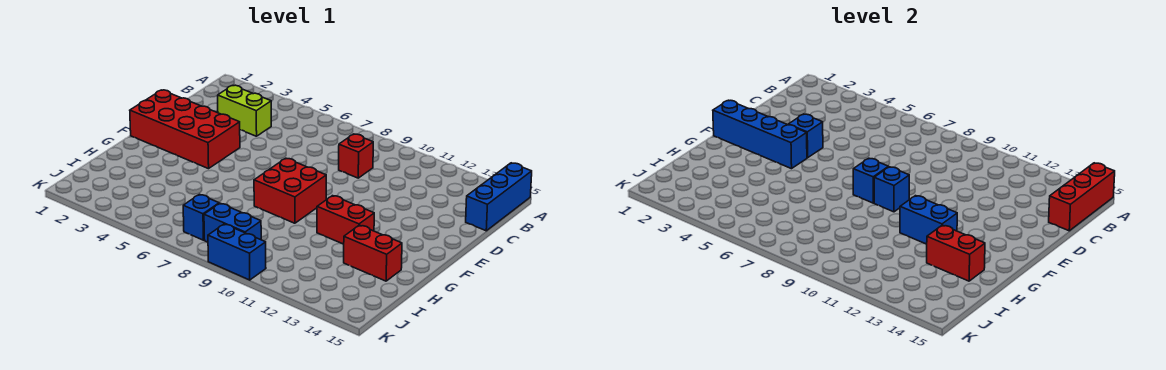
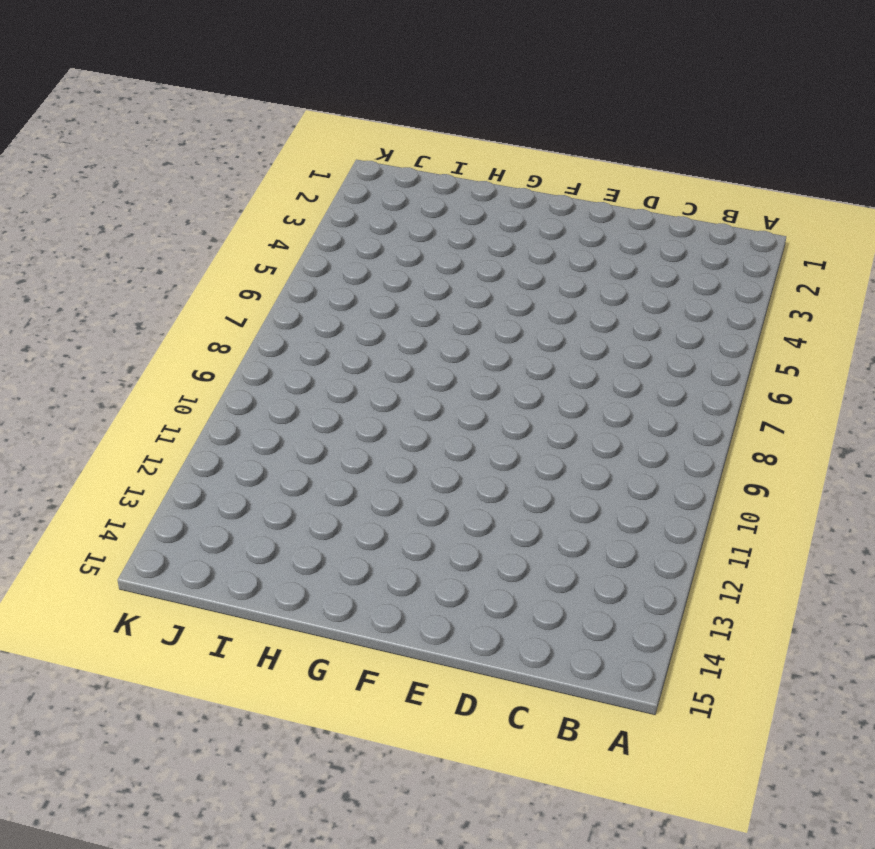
none -> blue brick A15:C15 level 1
none -> lime brick C3:C4 level 1
none -> red brick C9 level 1

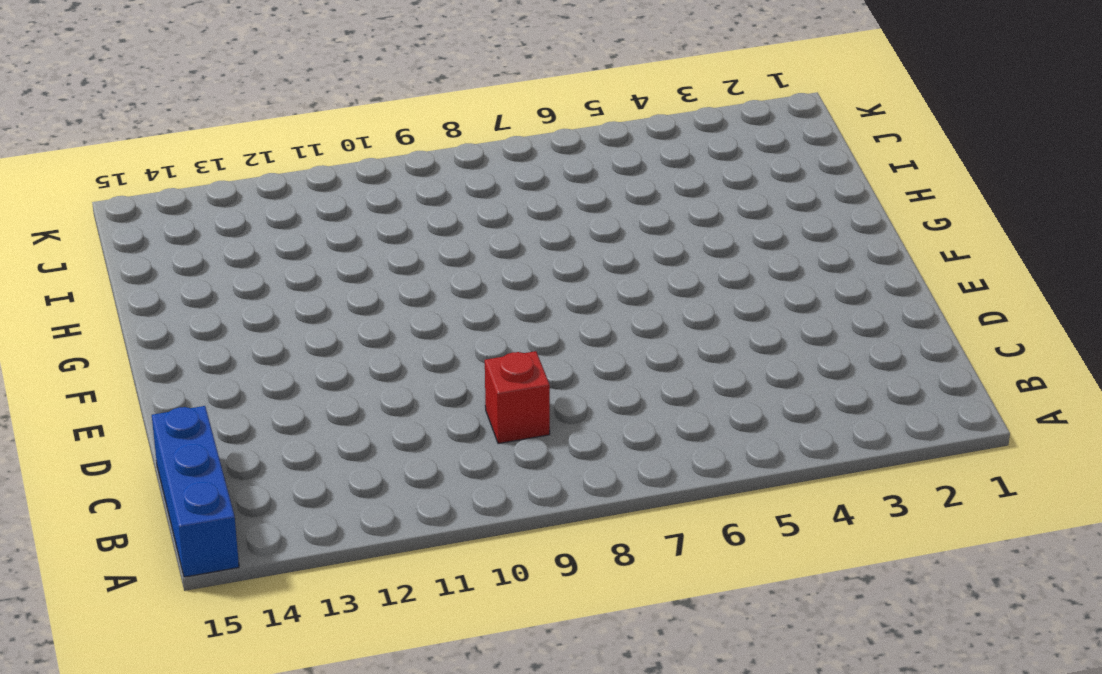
none -> lime brick C3:C4 level 1
none -> red brick E1:F4 level 1
none -> red brick F8:G9 level 1

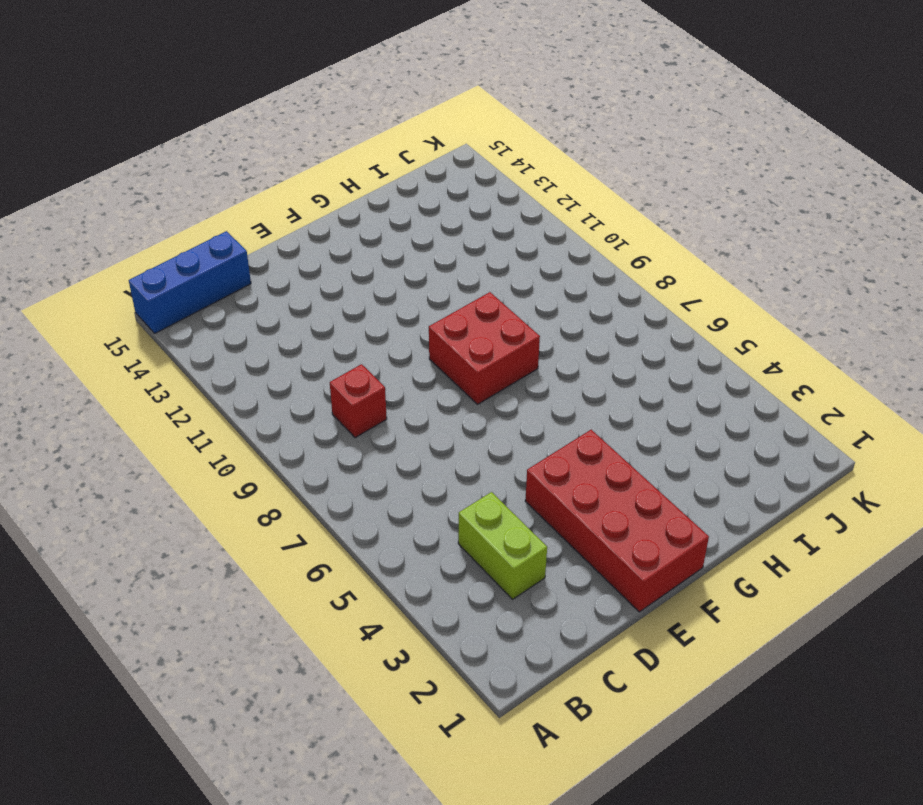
none -> red brick G11:G12 level 1
none -> red brick H13:H14 level 1
none -> blue brick J7 level 1

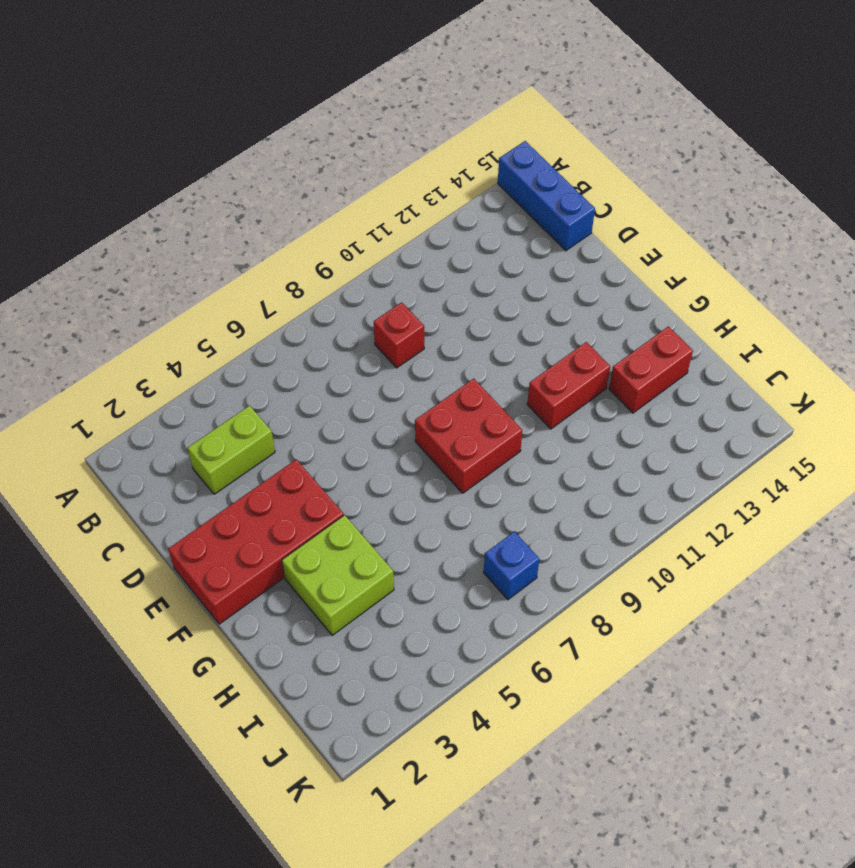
lime brick G3:H4 level 1 -> none
none -> blue brick J8:J9 level 1
none -> blue brick K9:K10 level 1
none -> red brick A15:C15 level 2

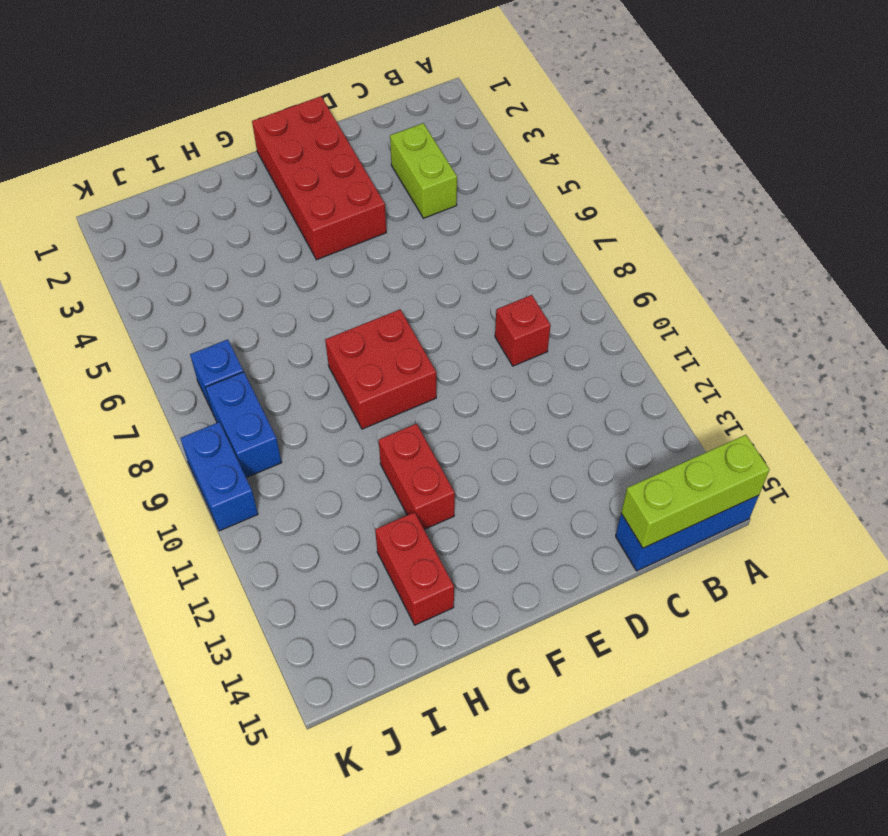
lime brick A15:C15 level 2 -> red brick A15:C15 level 2
none -> blue brick E4 level 2
none -> blue brick F1:F4 level 2
none -> blue brick F8 level 2

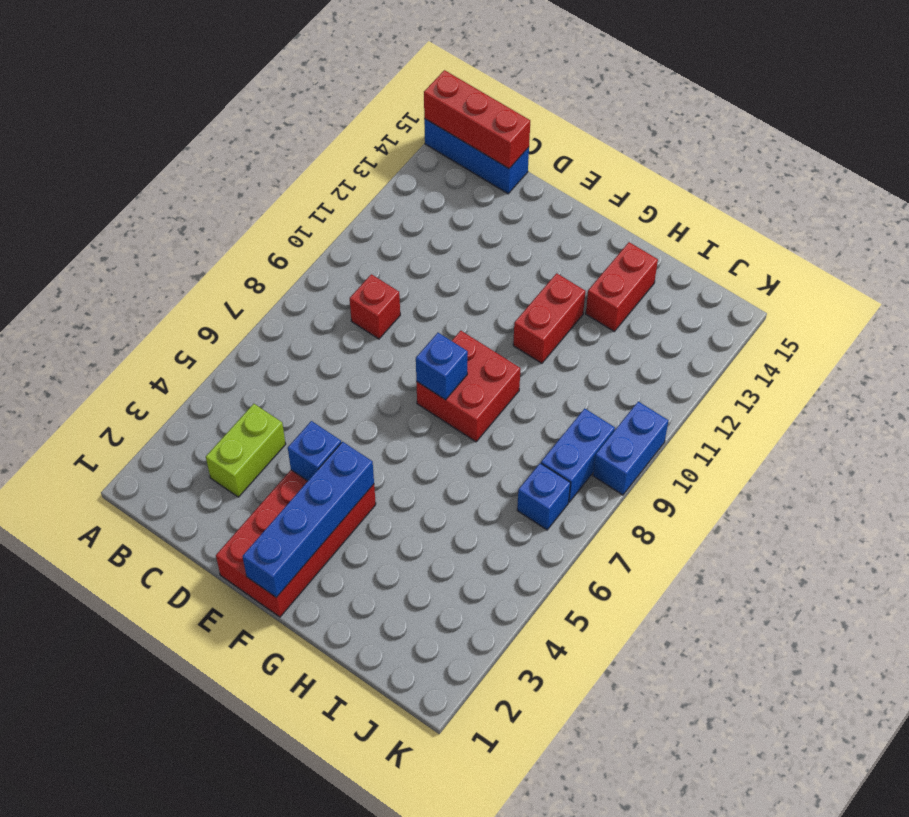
none -> blue brick F9 level 2
none -> blue brick G11:G12 level 2
none -> red brick H13:H14 level 2

